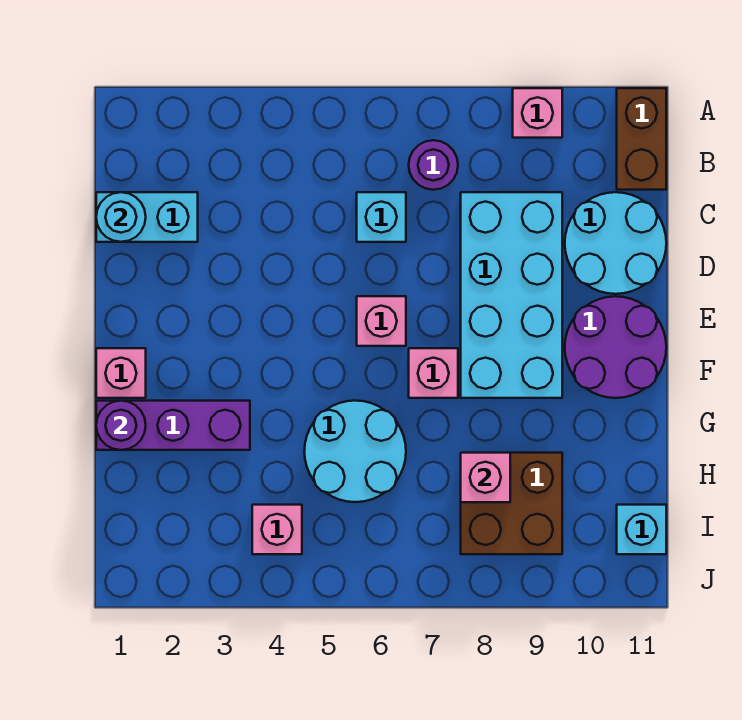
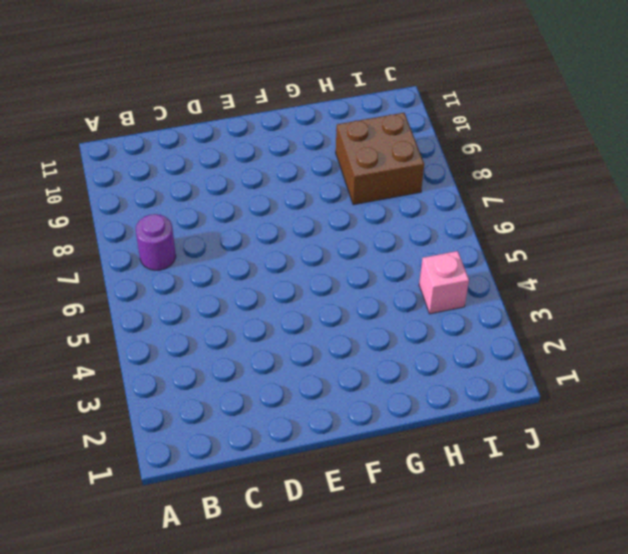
none -> pink brick A9 level 1
none -> brown brick A11:B11 level 1
none -> cyan brick C1:C2 level 1

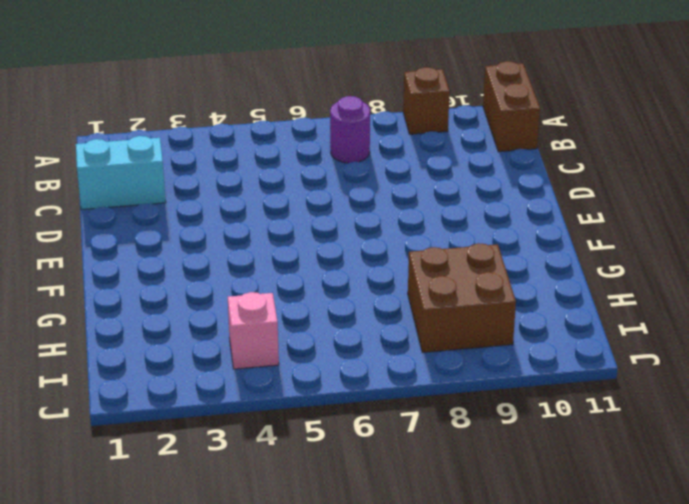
brown brick A9 level 1 -> pink brick A9 level 1
none -> cyan brick C6 level 1
none -> cyan brick C8:F9 level 1
none -> cyan round brick C10:D11 level 1

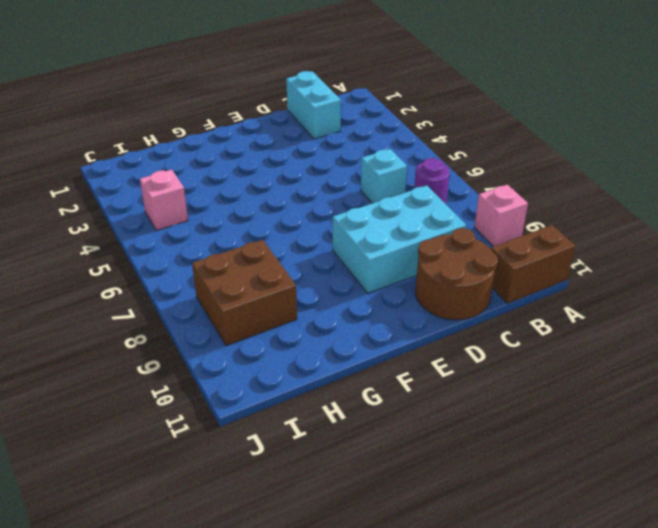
cyan brick C8:E9 level 1 -> cyan brick C8:F9 level 1
brown round brick C10:D11 level 1 -> cyan round brick C10:D11 level 1
none -> pink brick E6 level 1
none -> purple round brick E10:F11 level 1
none -> pink brick F1 level 1

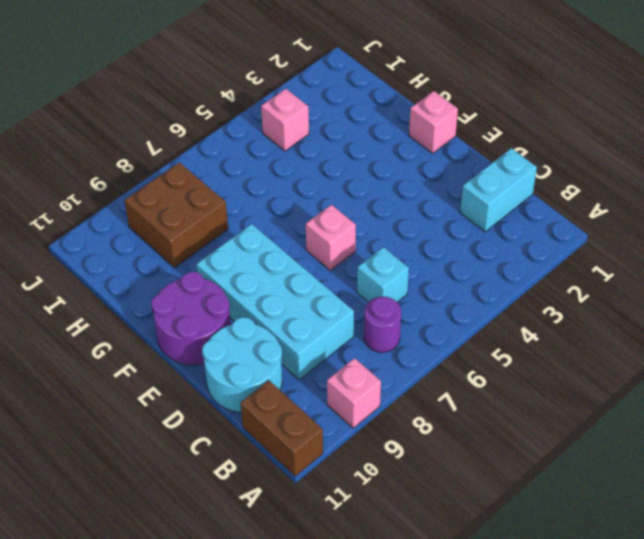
none -> pink brick F7 level 1
none -> purple brick G1:G3 level 1
none -> cyan round brick G5:H6 level 1

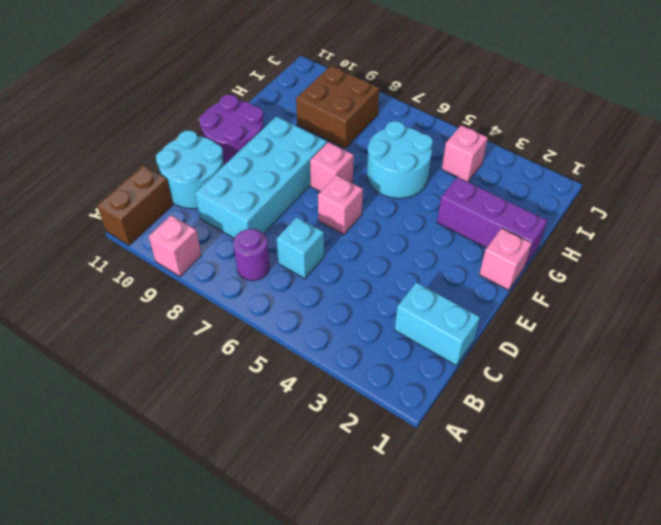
none -> cyan brick I11 level 1
none -> cyan round brick C1 level 2
none -> purple round brick G1 level 2

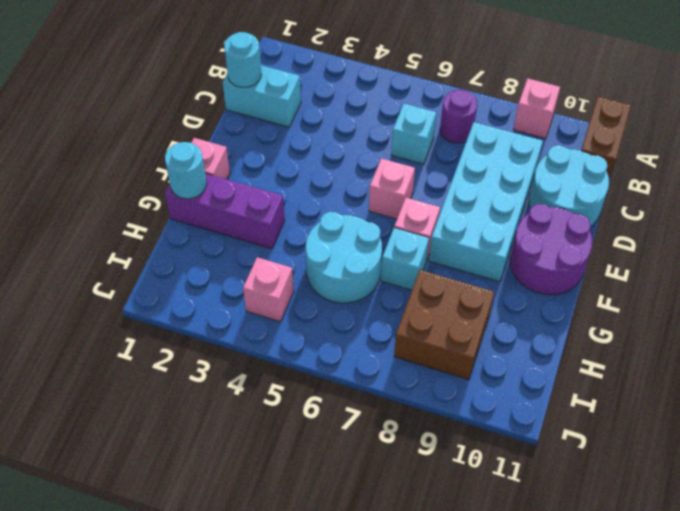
cyan round brick G1 level 2 -> purple round brick G1 level 2
cyan brick G7 level 1 -> cyan brick I11 level 1
none -> pink brick H8 level 2

